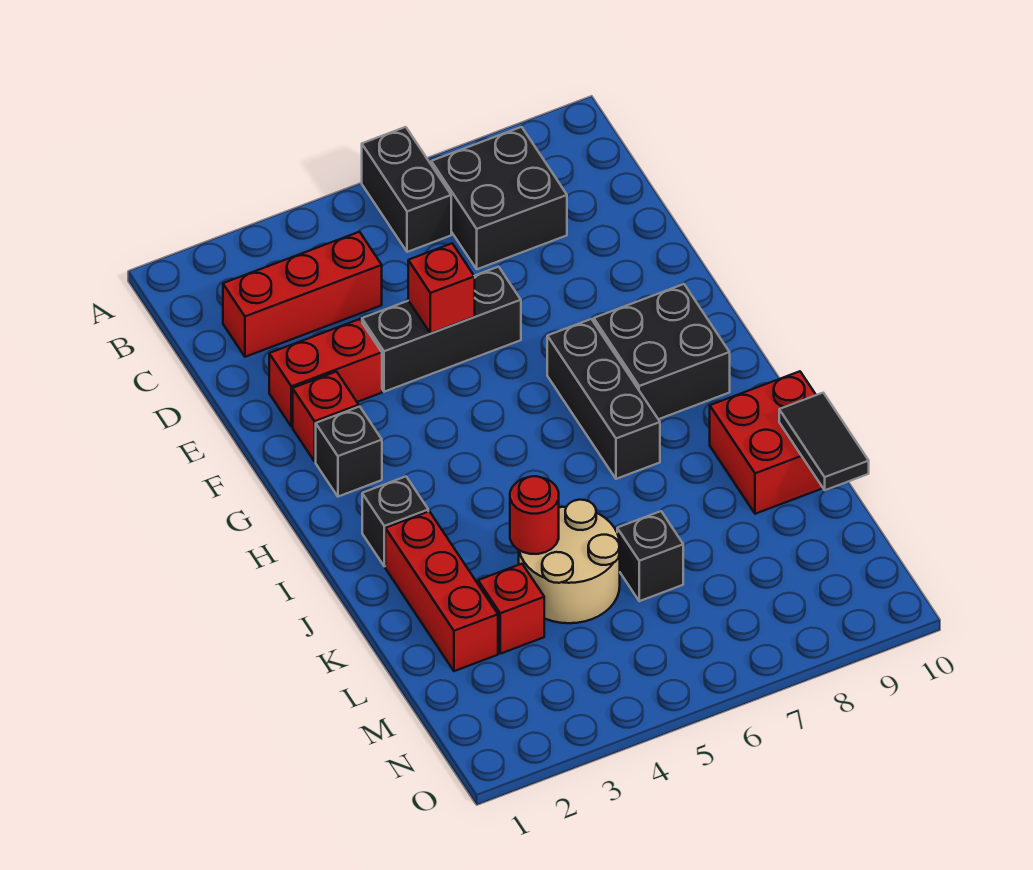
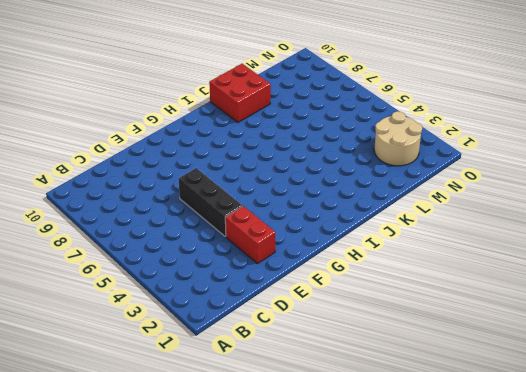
tan round brick M2:N3 level 1 -> tan round brick K4:L5 level 1
none -> black brick A6:B6 level 1
none -> black brick B7:C8 level 1
none -> red brick C2:C4 level 1

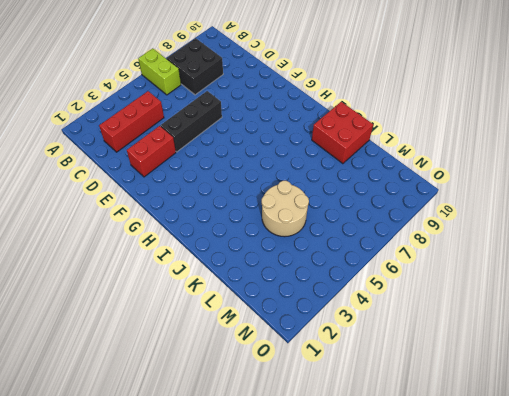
lime brick A6:B6 level 1 -> black brick A6:B6 level 1
none -> red brick F2 level 1
none -> black brick G2 level 1
none -> black brick G7:I7 level 1

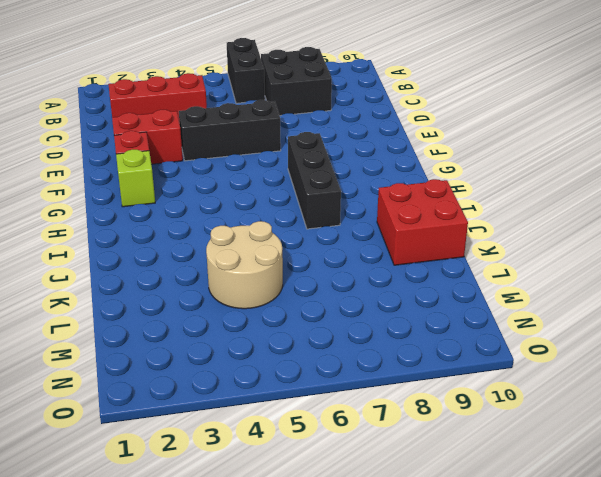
lime brick G2 level 1 -> black brick G2 level 1
none -> black brick G8:H9 level 1
none -> black brick I2 level 1
none -> red brick J2:L2 level 1

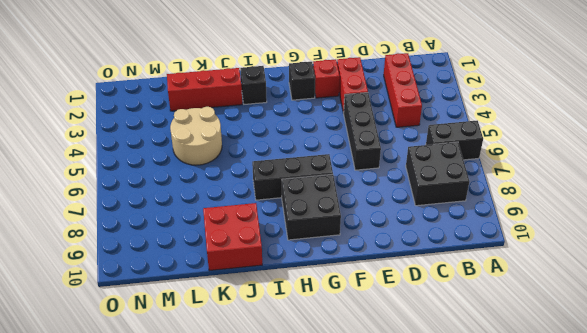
none -> red brick L3 level 1
none -> black brick L6 level 1
none -> red brick E5 level 2

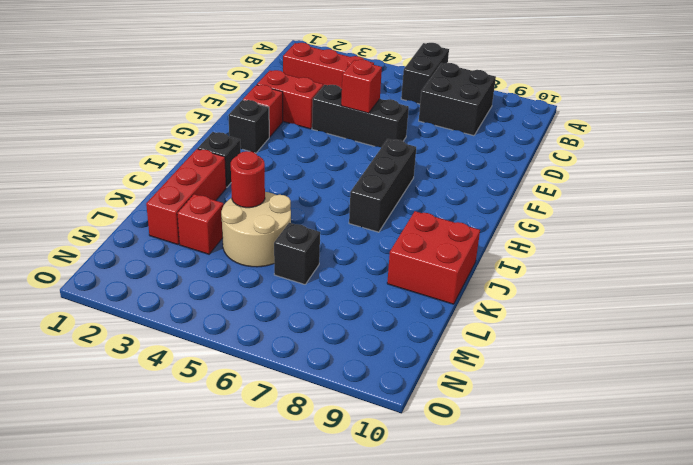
none -> black brick G8:H9 level 1
none -> black tile K10:L10 level 2

